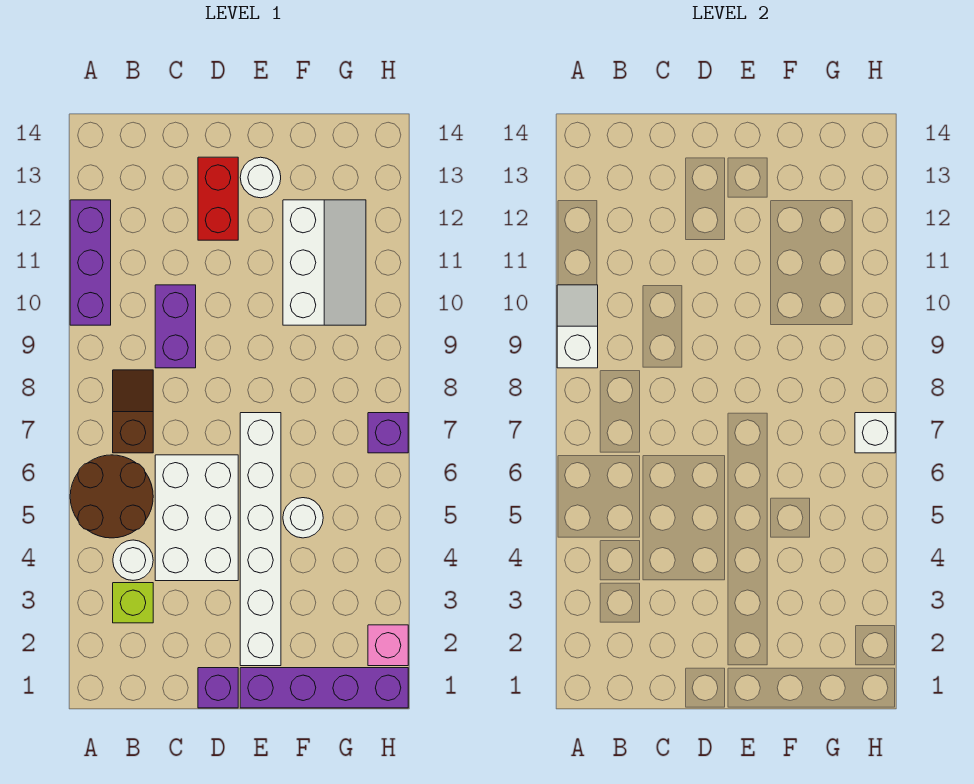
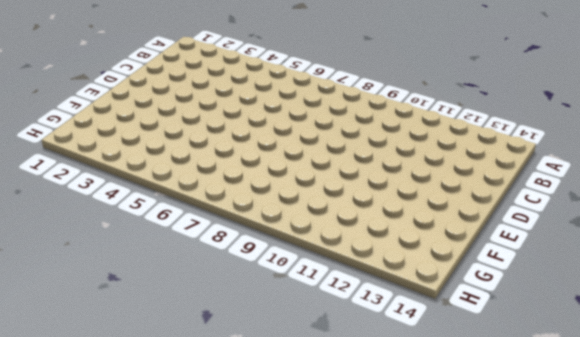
none -> brown round brick A5:B6 level 1
none -> purple brick A10:A12 level 1
none -> lime brick B3 level 1

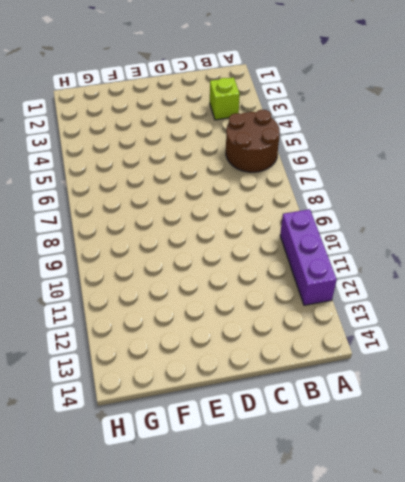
none -> white round brick B4 level 1
none -> brown slope B7:B8 level 1 top 7
none -> white brick C4:D6 level 1

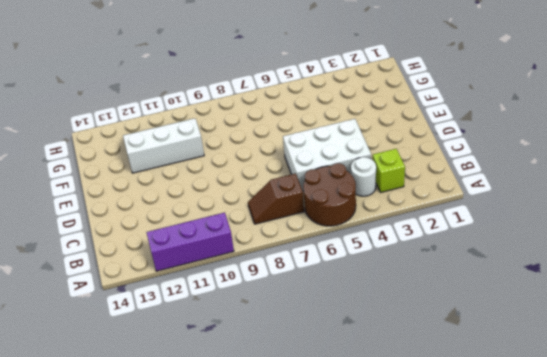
none -> purple brick C9:C10 level 1
none -> purple brick D1 level 1
none -> red brick D12:D13 level 1

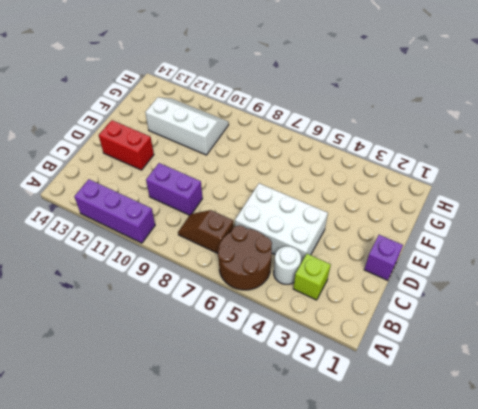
none -> purple brick E1:H1 level 1
none -> white brick E2:E7 level 1
none -> white round brick E13 level 1

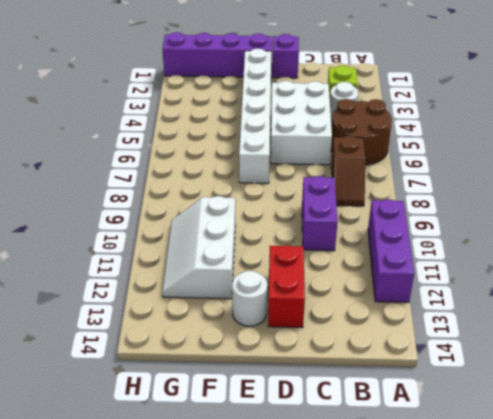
none -> white round brick F5 level 1
none -> pink brick H2 level 1
none -> purple brick H7 level 1

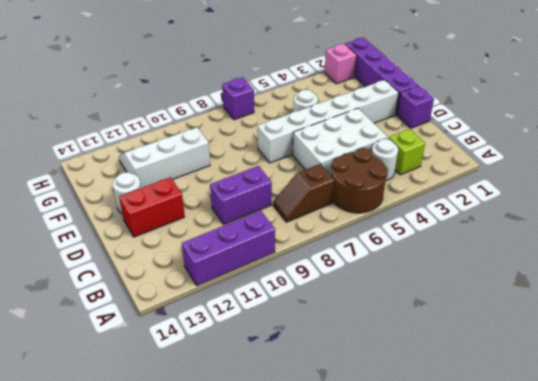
none -> white slope A9:A10 level 2 top 9
none -> white brick H7 level 2

